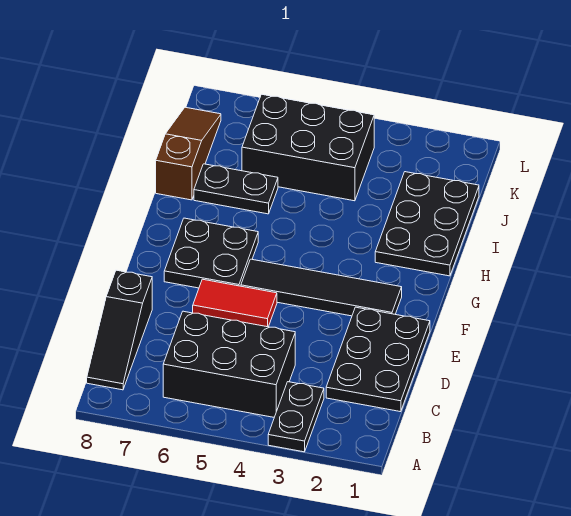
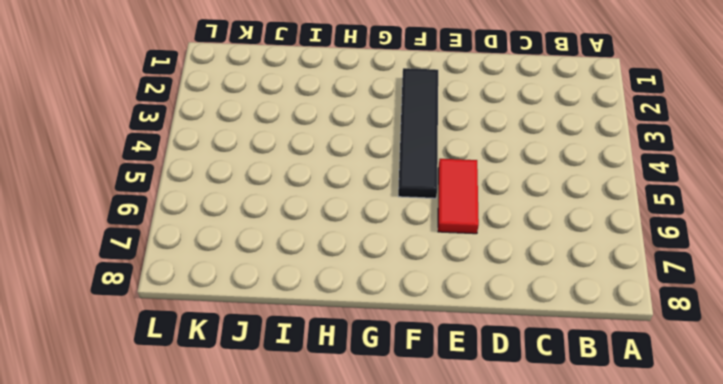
none -> black plate A3:B3 level 1
none -> black brick B4:C6 level 1

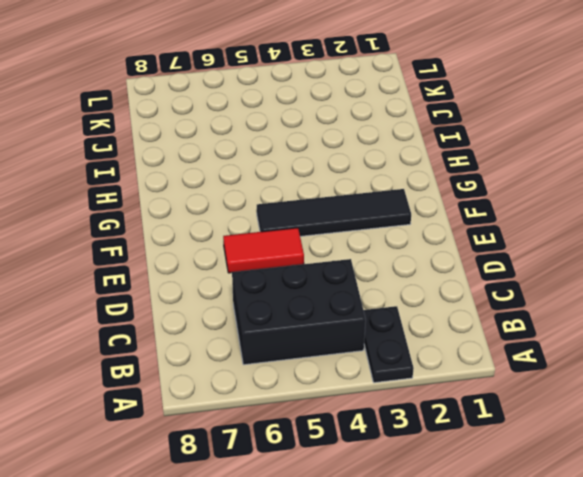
none -> black slope B8:D8 level 1 top D
none -> black plate C1:E2 level 1

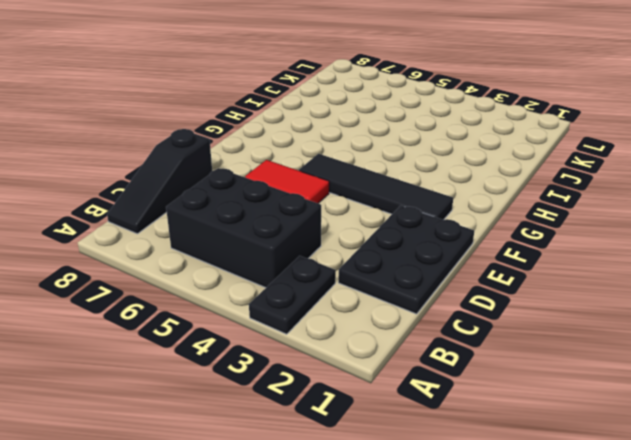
none -> black plate F6:G7 level 1
none -> black plate H1:J2 level 1

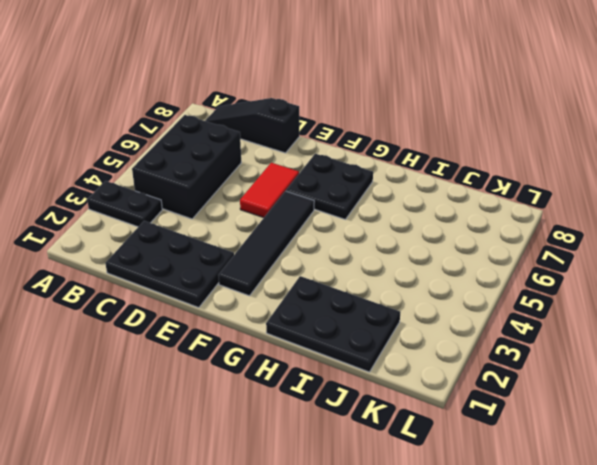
none -> black plate I6:I7 level 1
none -> brown slope I8:K8 level 1 top I

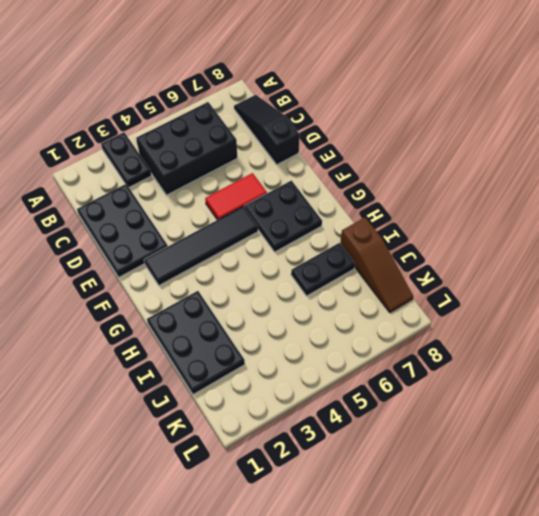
none -> black brick J4:K6 level 1

